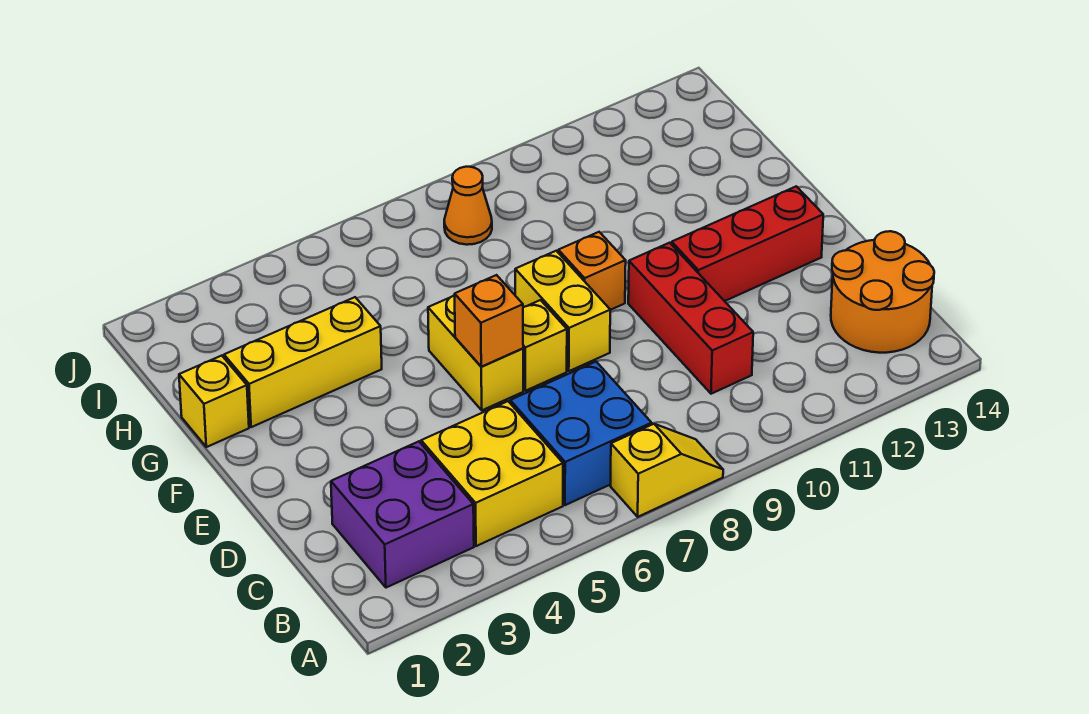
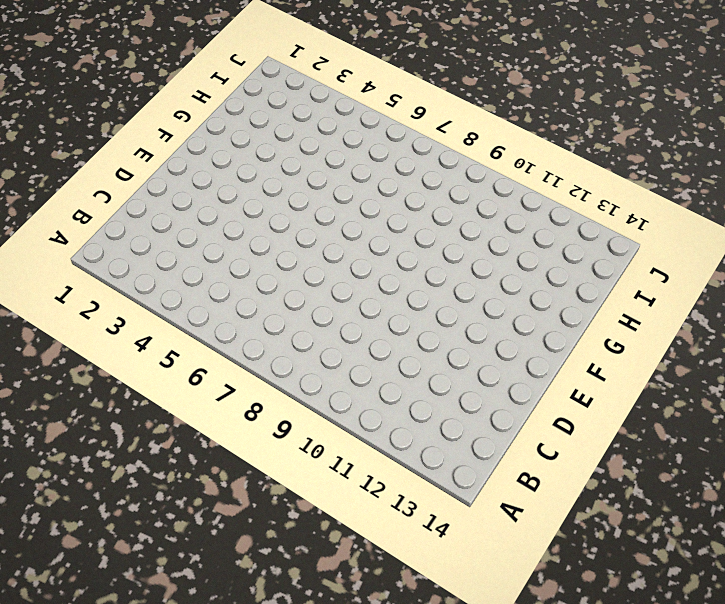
none -> yellow slope A7:A8 level 1 top 7
none -> purple brick B2:C3 level 1
none -> yellow brick B4:C5 level 1

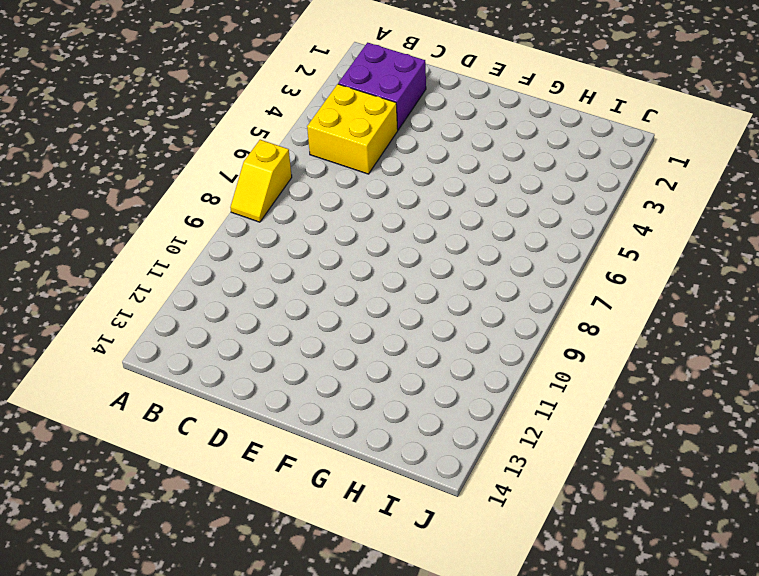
none -> blue brick B6:C7 level 1
none -> orange round brick B13:C14 level 1
none -> red brick C10:E10 level 1

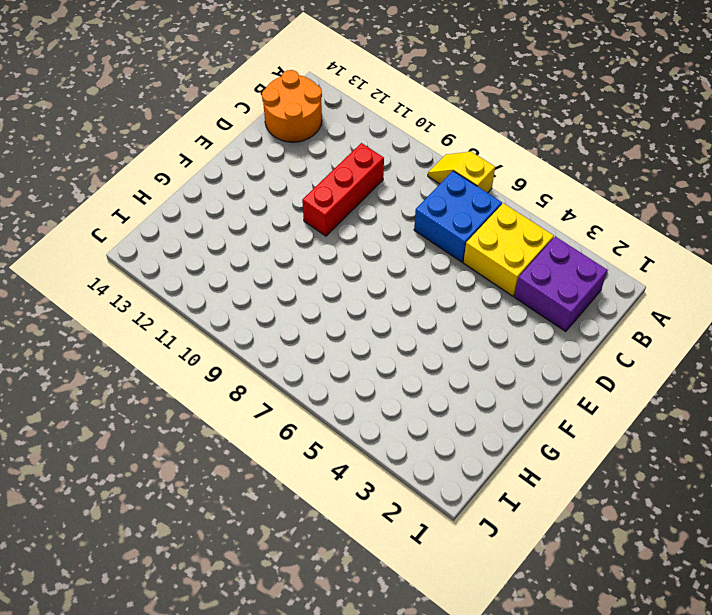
none -> yellow brick E6:F6 level 1
none -> yellow brick E7 level 1
none -> yellow brick E8:F8 level 1

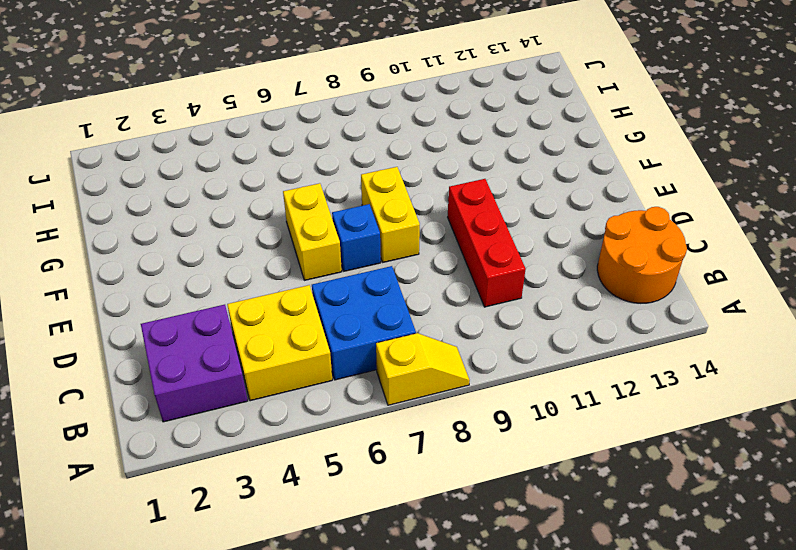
blue brick E7 level 1 -> yellow brick E7 level 1
none -> red brick E11:E13 level 1
none -> orange brick F9 level 1
none -> yellow brick G1 level 1

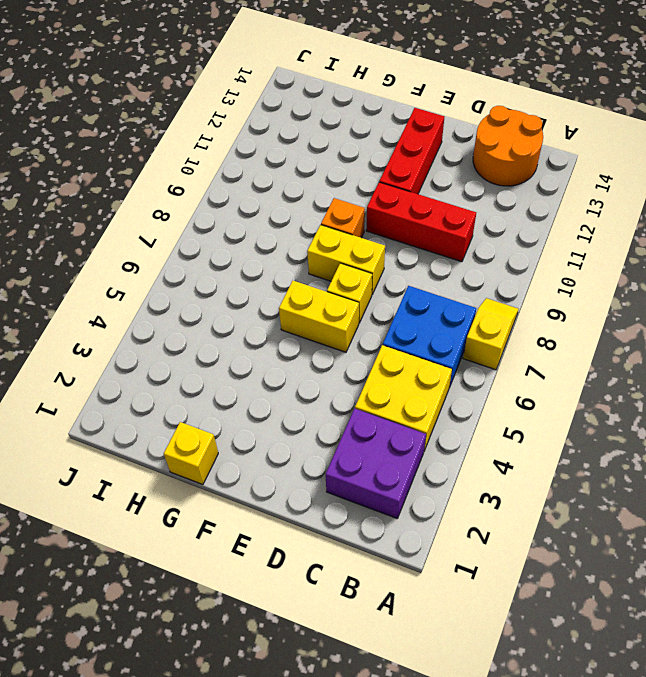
none -> yellow brick G2:G4 level 1
none -> orange cone I8 level 1
none -> orange brick E6 level 2

